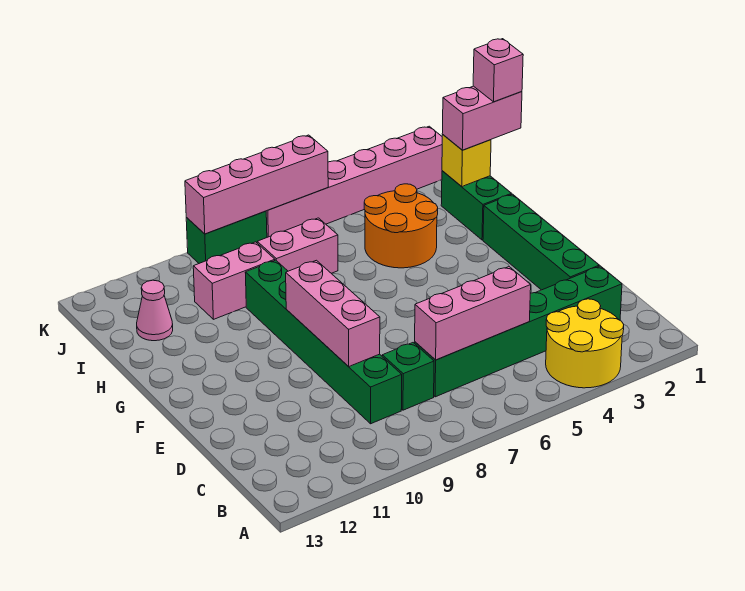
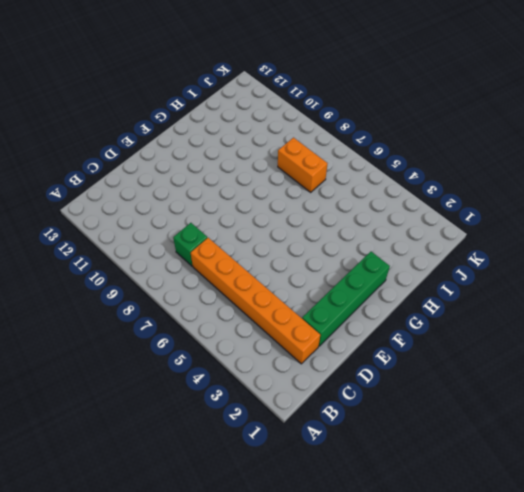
orange brick C2:C7 level 1 -> green brick C2:C7 level 1
orange brick I7:I8 level 1 -> pink brick I7:I8 level 1
none -> yellow round brick A3:B4 level 1
none -> green brick C9:H9 level 1
none -> green brick H2:I2 level 1

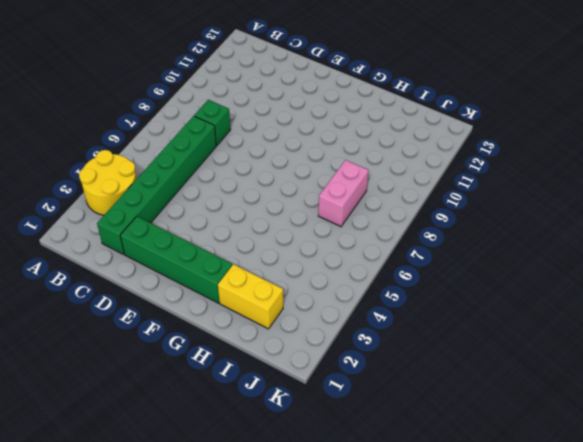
yellow brick H2:I2 level 1 -> green brick H2:I2 level 1
none -> green brick C9:H9 level 1
none -> orange round brick H4:I5 level 1
none -> pink brick I9:I10 level 1

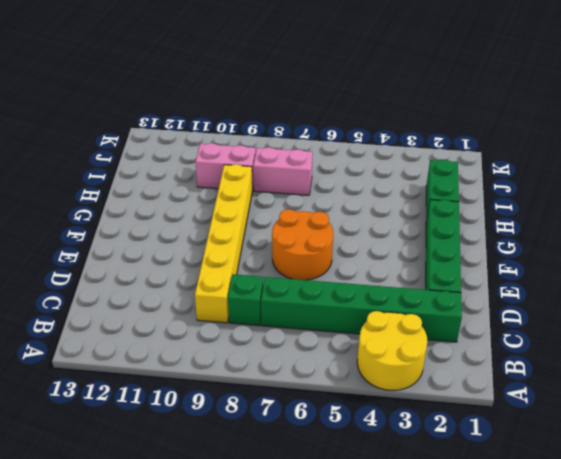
yellow brick C9:H9 level 1 -> green brick C9:H9 level 1
orange round brick E6:F7 level 1 -> orange round brick H4:I5 level 1
none -> pink cone I12 level 1
none -> pink brick K2:K7 level 1
none -> green brick K8:K9 level 1

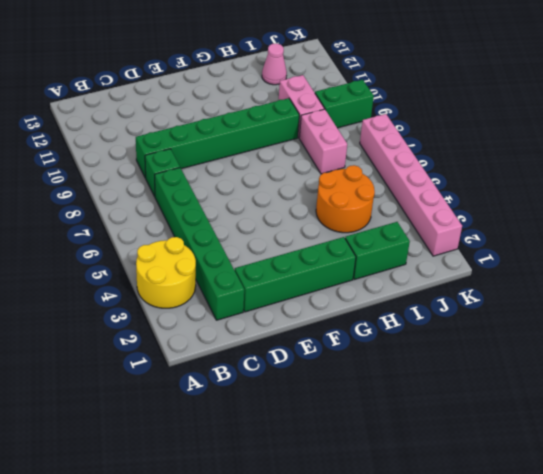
green brick J9:K9 level 1 -> green brick K8:K9 level 1
none -> pink brick C5:C7 level 2
none -> pink brick D9:F9 level 2
none -> yellow brick I2 level 2

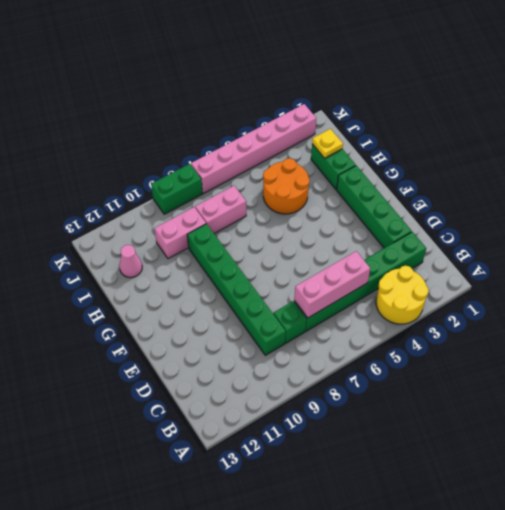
yellow plate I2 level 2 -> yellow brick I2 level 2
none -> pink brick D9:F9 level 2
none -> pink brick K6:K9 level 2
none -> pink brick I1:I2 level 3

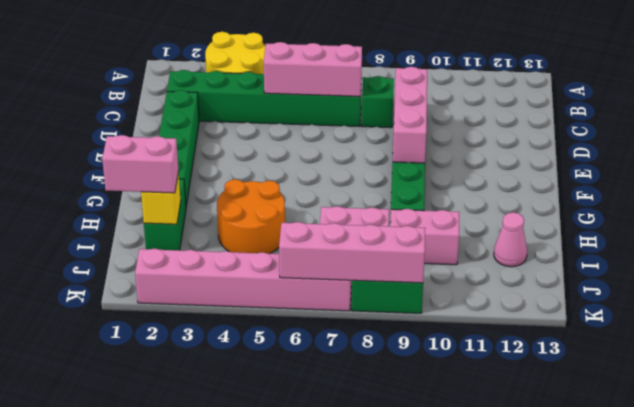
none -> pink brick I1 level 4

